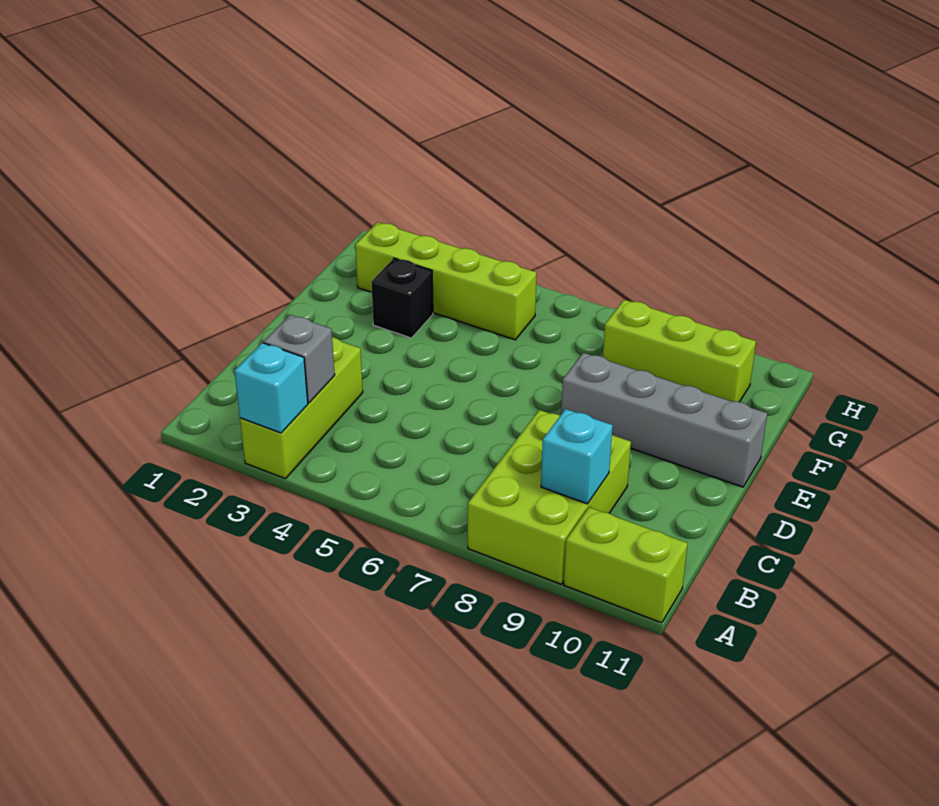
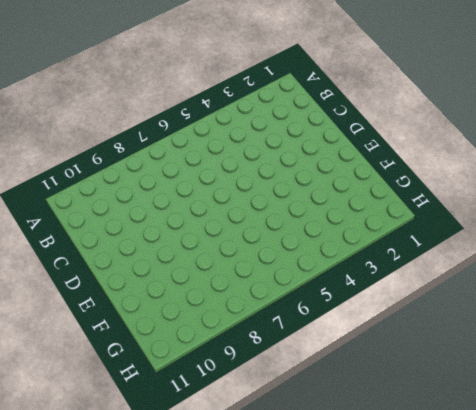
none -> lime brick A3:C3 level 1
none -> lime brick A8:C9 level 1

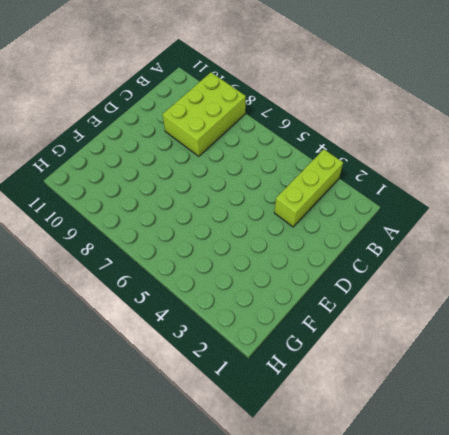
none -> lime brick A10:A11 level 1
none -> grey brick E8:E11 level 1

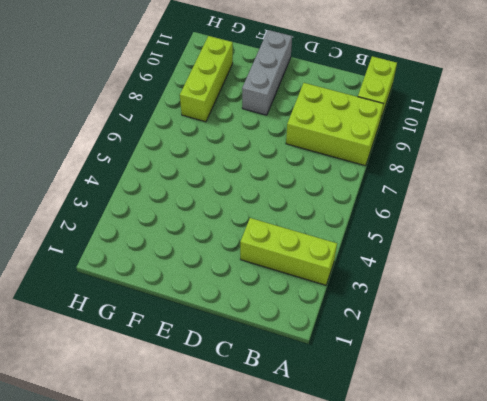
grey brick E9:E11 level 1 -> grey brick E8:E11 level 1
none -> black brick F3 level 1
none -> lime brick G2:G5 level 1

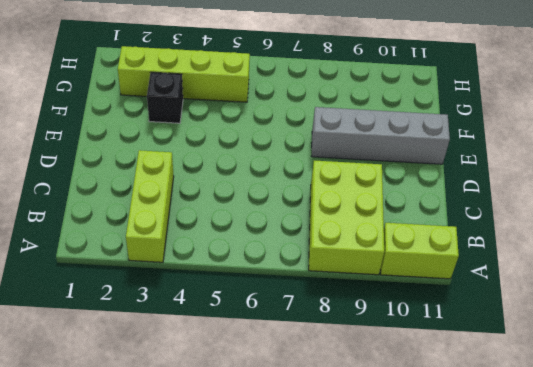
none -> lime brick G8:G10 level 1
none -> cyan brick A3 level 2

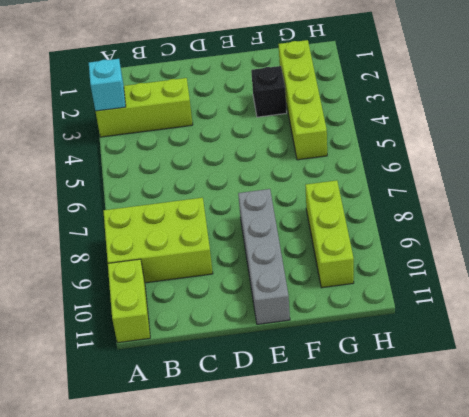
none -> grey brick B3 level 2
none -> cyan brick B9 level 2

